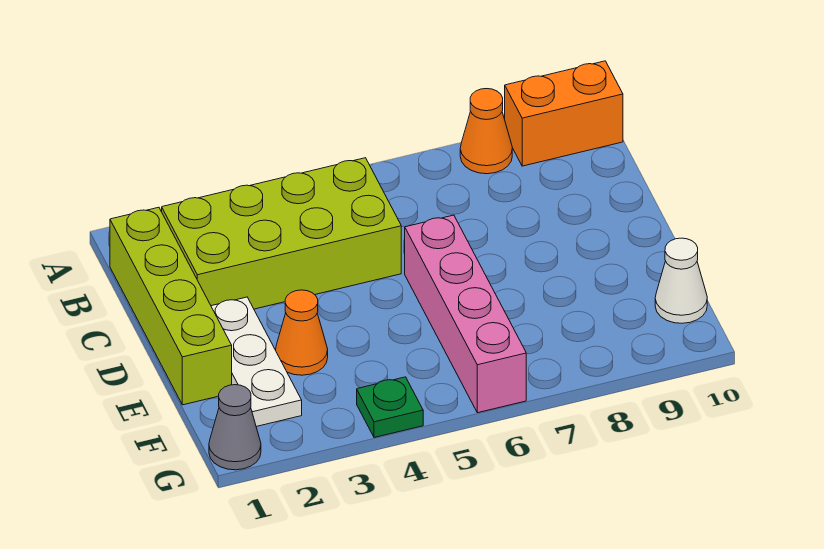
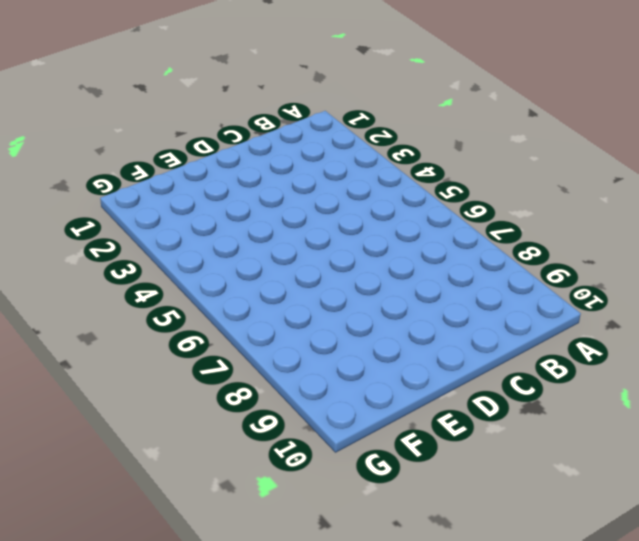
none -> orange cone A8 level 1
none -> orange brick A9:A10 level 1

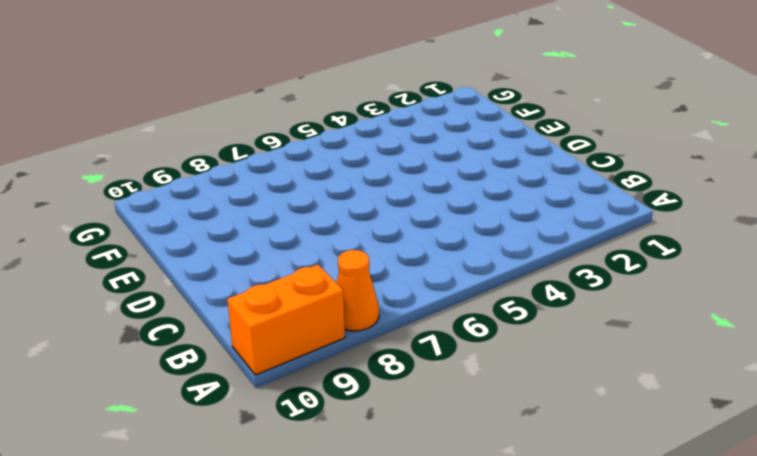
none -> lime brick B1:E1 level 1
none -> lime brick B2:C5 level 1

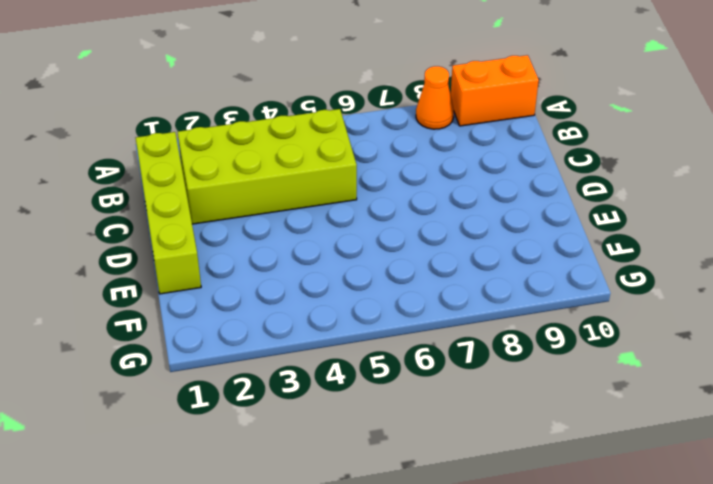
none -> white plate D2:F2 level 1
none -> pink brick D6:G6 level 1

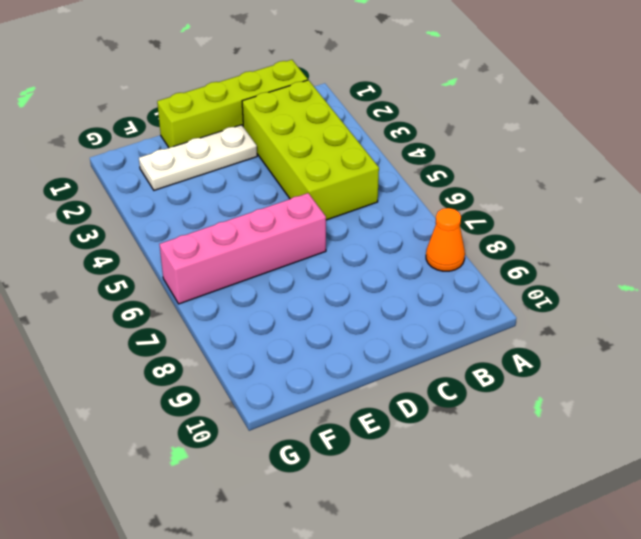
none -> orange brick A9:A10 level 1
none -> orange cone E3 level 1

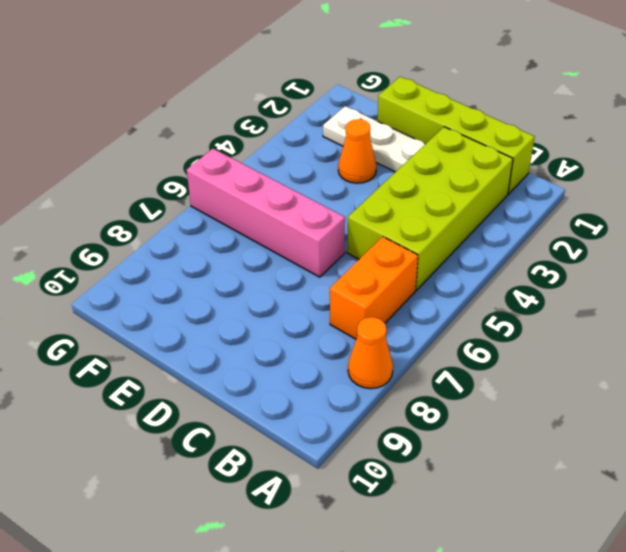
orange brick B6:B7 level 1 -> orange brick A9:A10 level 1
none -> white cone F10 level 1
none -> grey cone G1 level 1

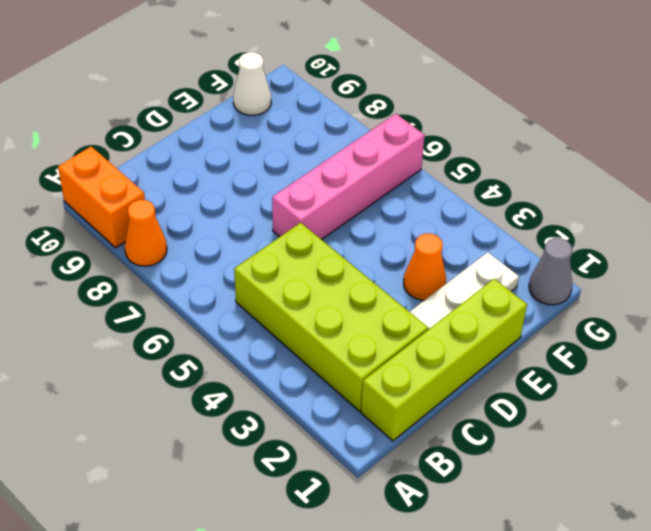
none -> green plate G4 level 1

